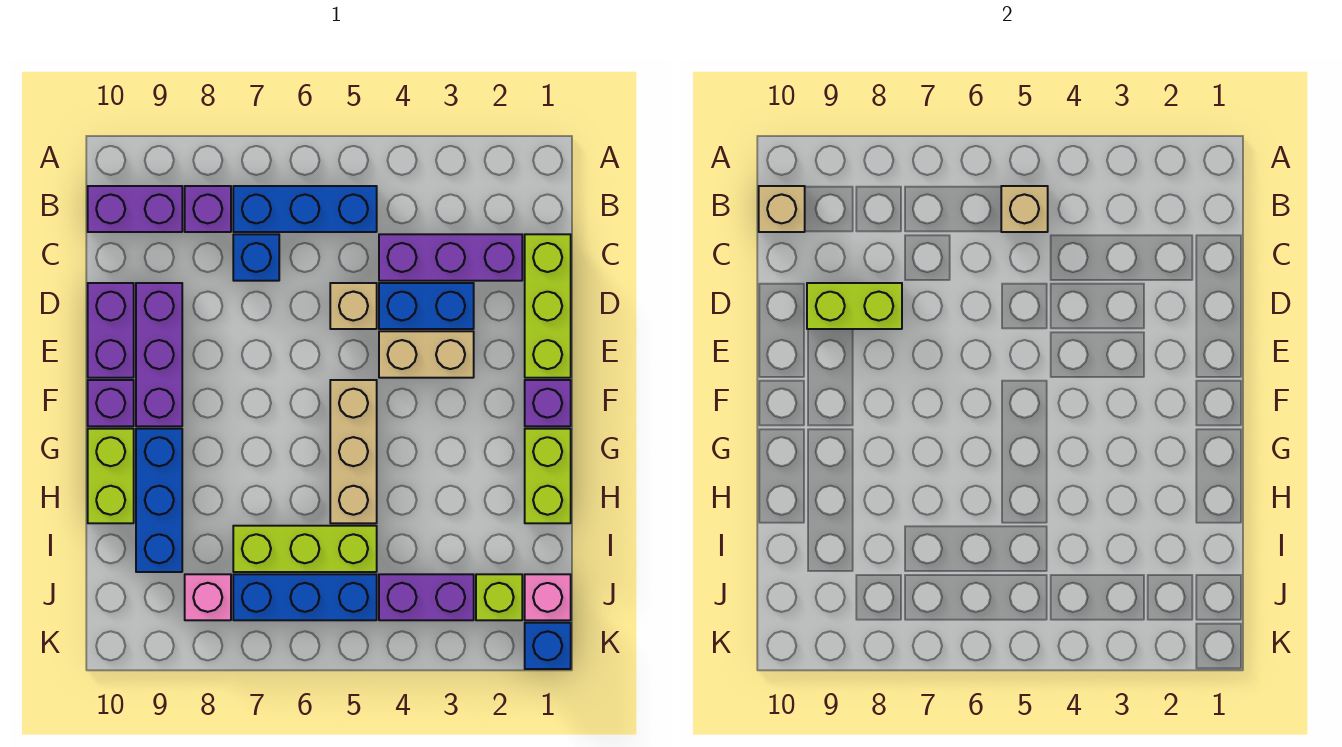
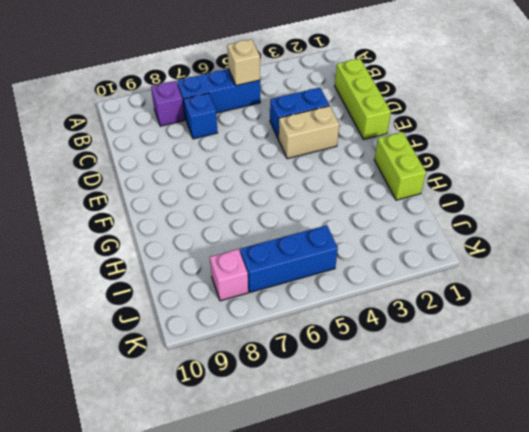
none -> purple brick B9:B10 level 1
none -> purple brick C2:C4 level 1
none -> tan brick D5 level 1

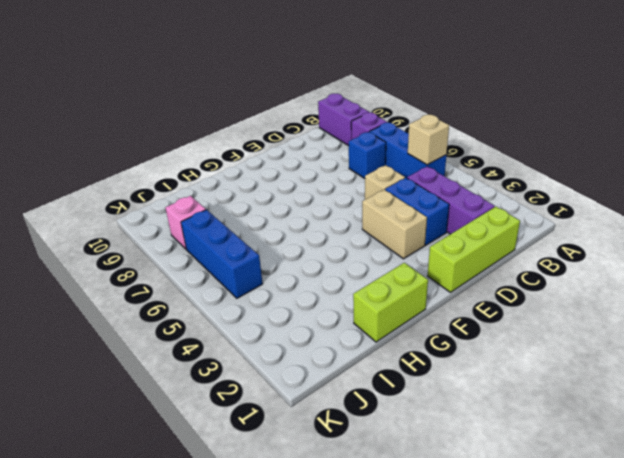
none -> purple brick D9:F9 level 1
none -> purple brick D10:E10 level 1
none -> purple brick F1 level 1

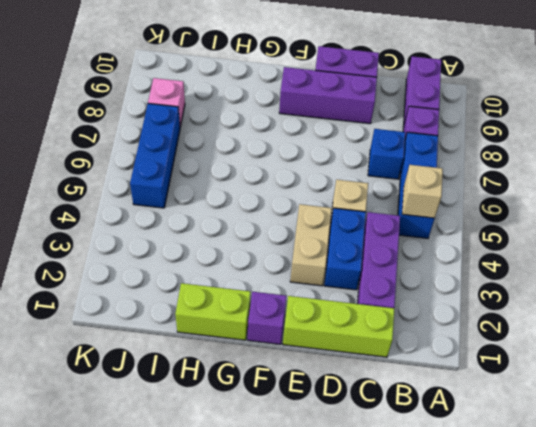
none -> tan brick F5:H5 level 1
none -> purple brick F10 level 1
none -> blue brick G9:I9 level 1

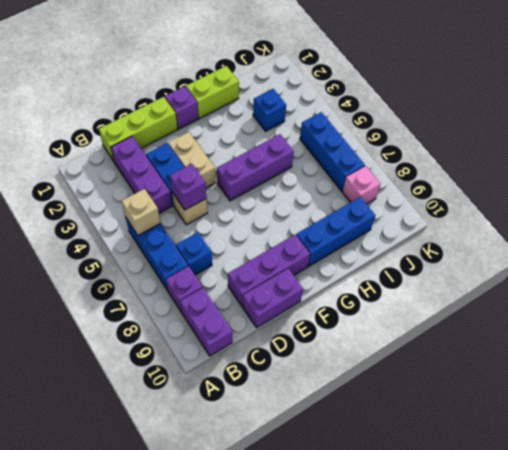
purple brick D5 level 2 -> purple brick F10 level 1
purple brick F5:H5 level 1 -> tan brick F5:H5 level 1
blue brick I3 level 1 -> blue brick K1 level 1
none -> lime brick G10:H10 level 1
none -> lime brick I5:I7 level 1
none -> pink brick J1 level 1

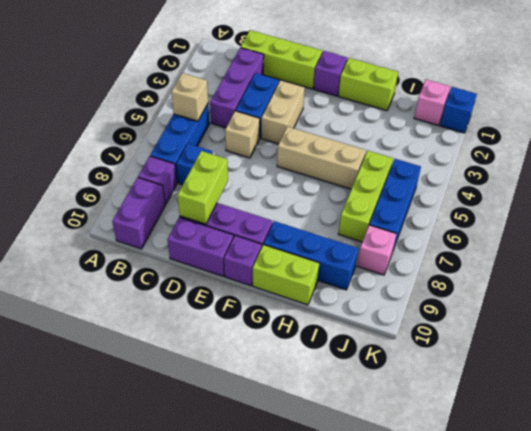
none -> lime brick J2 level 1
none -> purple brick J3:J4 level 1
none -> tan brick B10 level 2

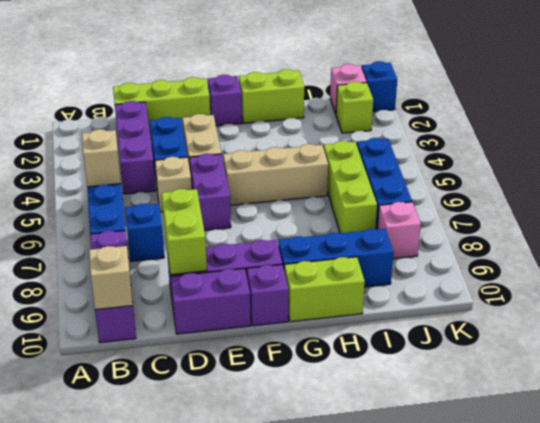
purple brick E5:E6 level 1 -> purple brick J3:J4 level 1

